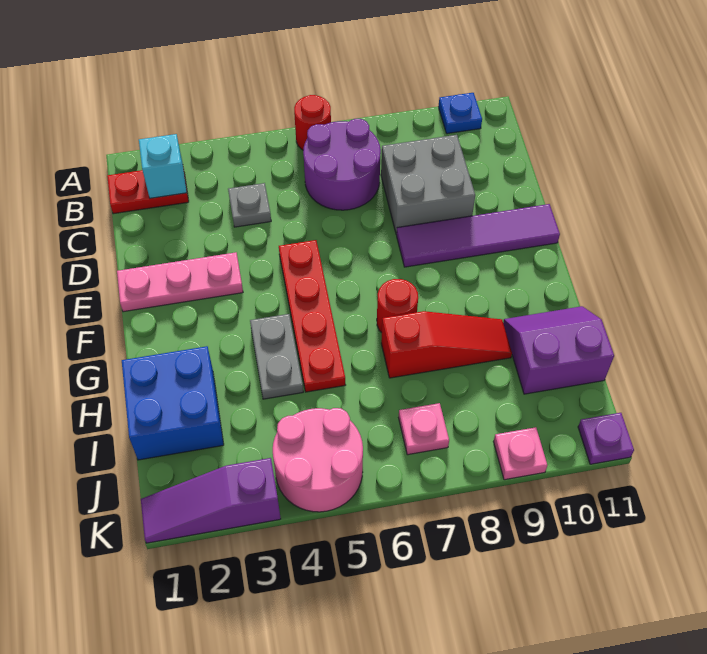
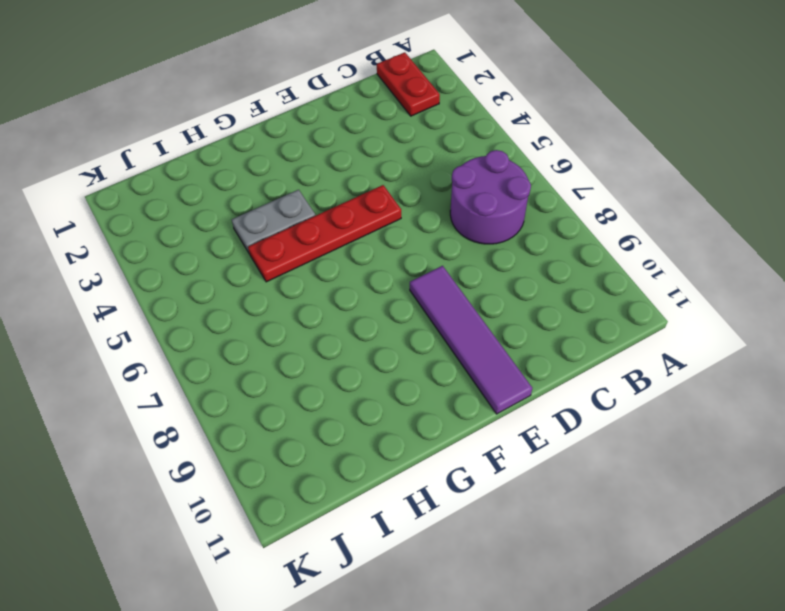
none -> red round brick A6 level 1
none -> blue plate A10 level 1
none -> grey plate C4 level 1

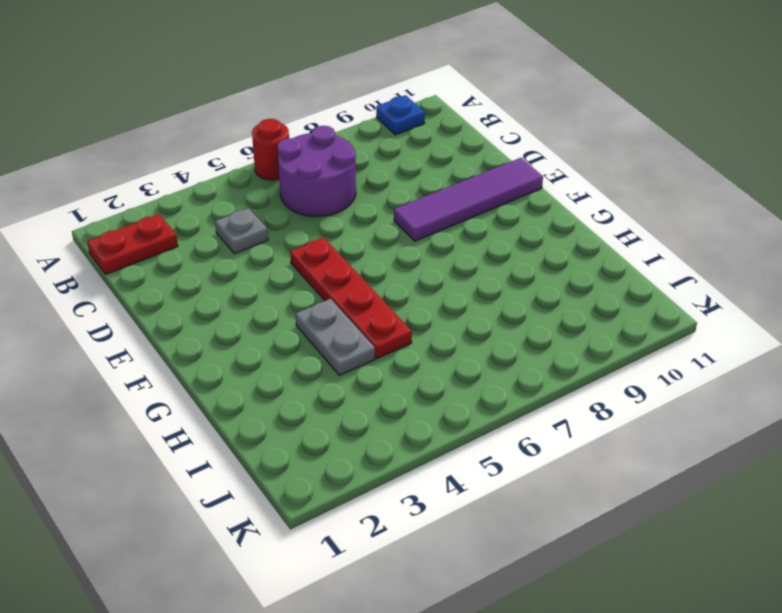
none -> grey brick C8:D9 level 1
none -> pink plate E1:E3 level 1
none -> red round brick G7 level 1

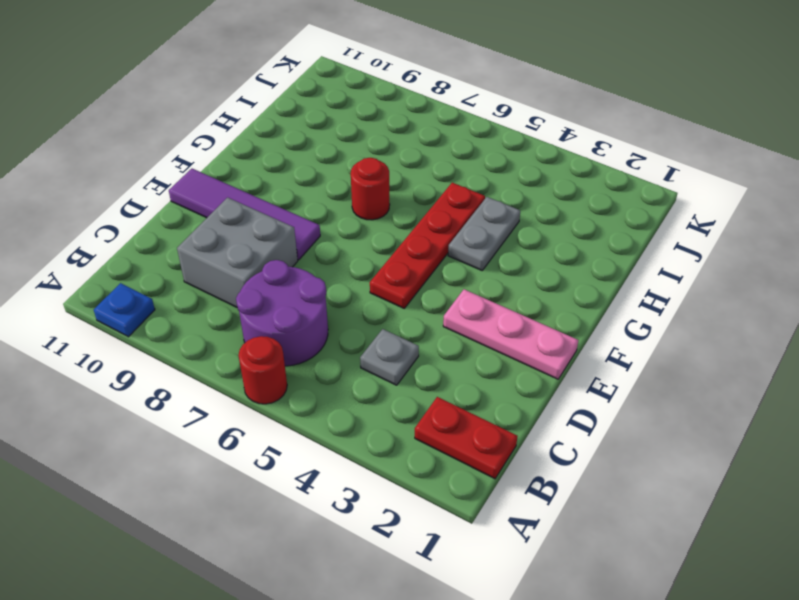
none -> blue brick H1:I2 level 1
none -> red slope H7:H9 level 1 top 7
none -> purple slope H10:I11 level 1 top I

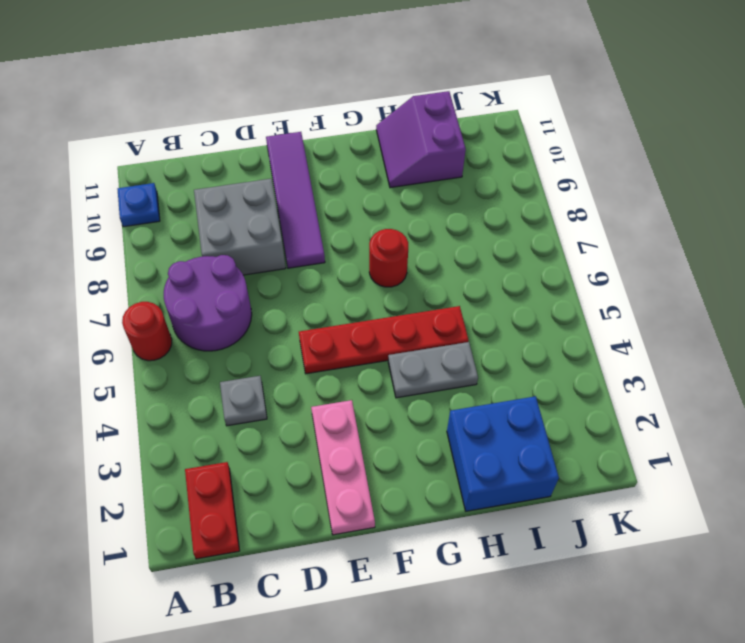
none -> red slope H7:H9 level 1 top 7
none -> pink round brick J4:K5 level 1
none -> pink plate J7 level 1

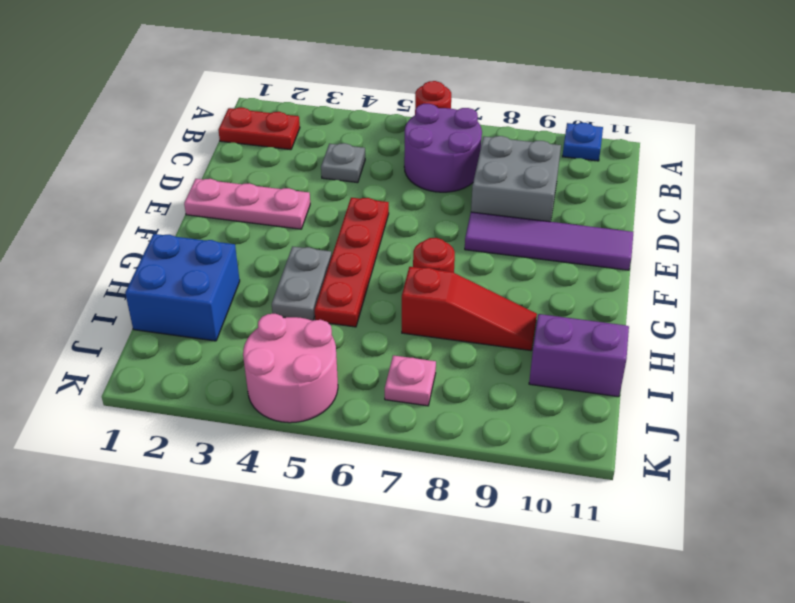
none -> purple slope K1:K3 level 1 top 3
none -> pink plate K9 level 1
none -> purple plate K11 level 1

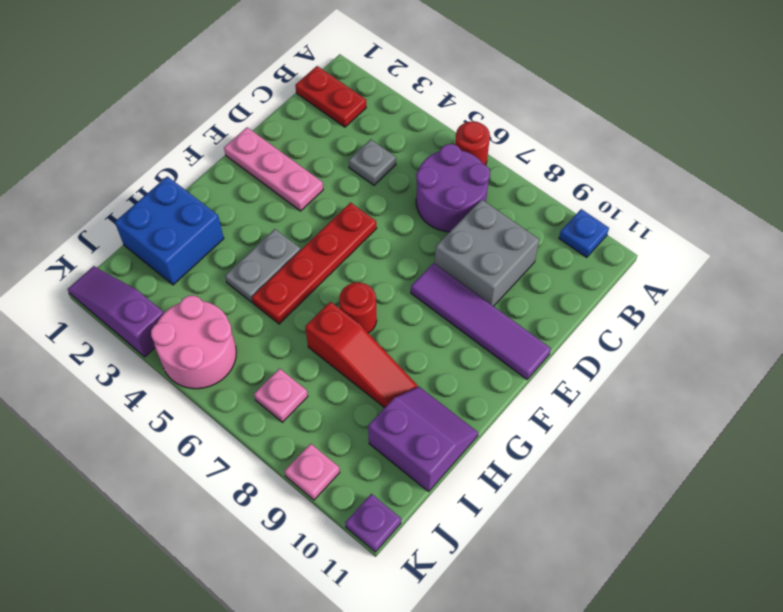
none -> cyan brick B2 level 2

